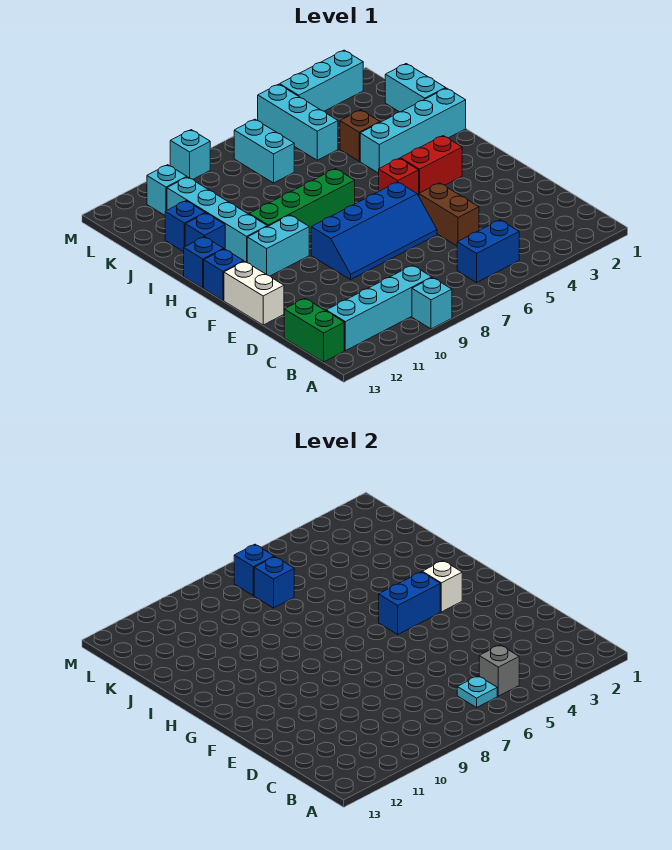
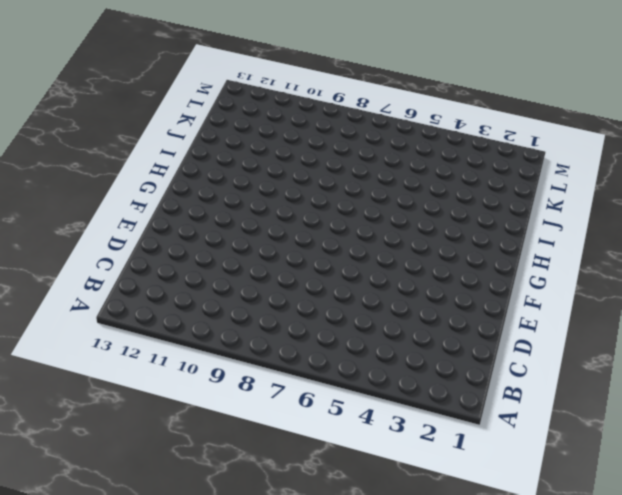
none -> cyan brick A9 level 1
none -> blue brick B5:B6 level 1
none -> cyan brick B9:B12 level 1
none -> green brick B13:C13 level 1

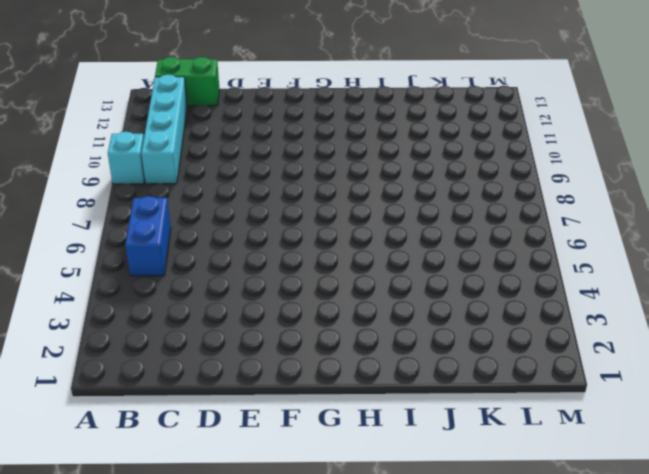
none -> brown brick D5:E5 level 1
none -> blue slope E6:F9 level 1 top F
none -> white brick E13:F13 level 1
none -> red brick G3:G4 level 1

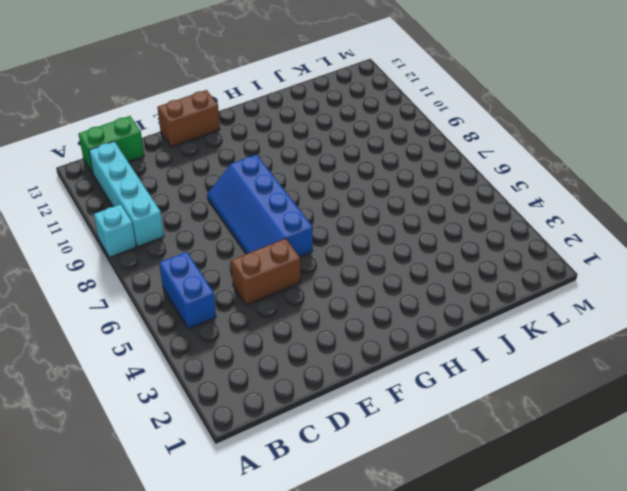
brown brick E13:F13 level 1 -> white brick E13:F13 level 1
none -> red brick G3:G4 level 1
none -> red brick G5 level 1
none -> cyan brick G10:G11 level 1
none -> blue brick G13 level 1

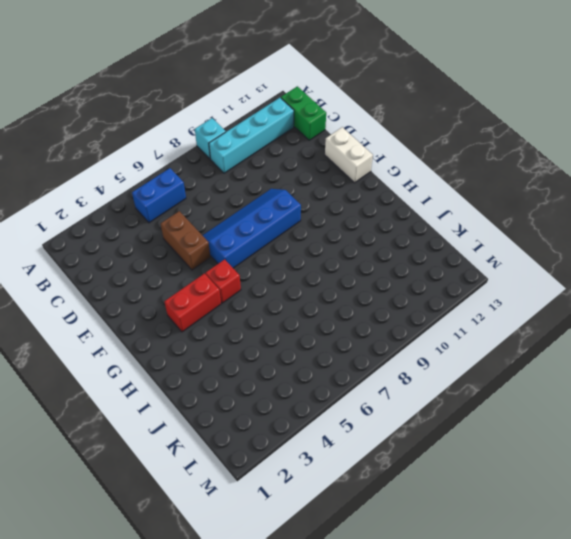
none -> cyan brick G10:G11 level 1
none -> blue brick G13 level 1
none -> green brick H7:H10 level 1
none -> cyan brick H11:K11 level 1

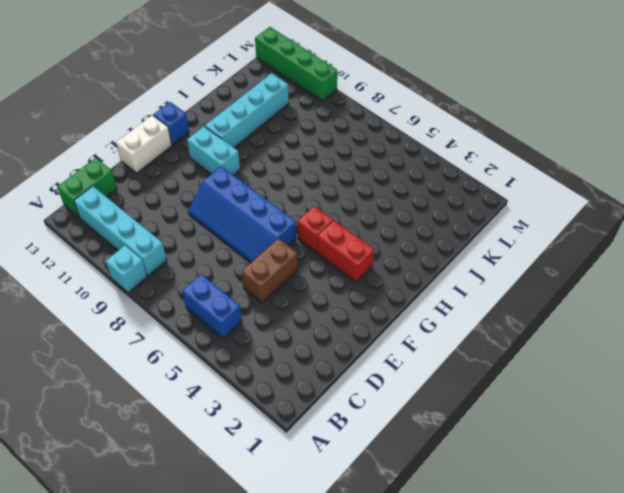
green brick M10:M13 level 1 -> green brick H7:H10 level 1
none -> blue brick H13 level 1
none -> cyan brick I1:I4 level 1
none -> blue brick I12 level 1
none -> cyan brick J1:K1 level 1

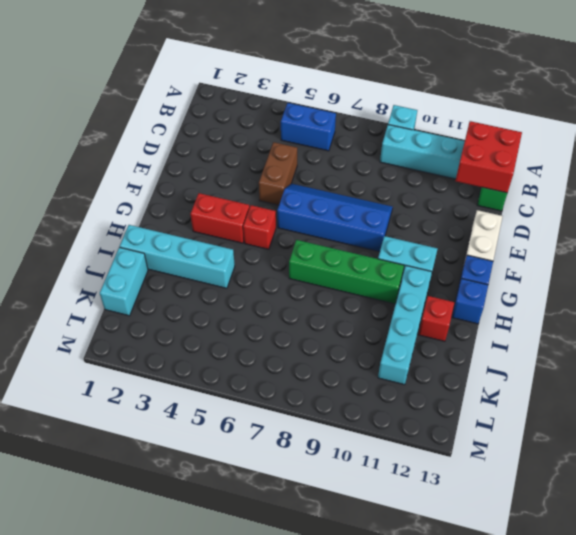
red brick B12:C13 level 2 -> none
red brick I12 level 1 -> blue brick I12 level 1
none -> brown brick J4 level 1
none -> blue brick J12 level 1
none -> cyan brick K5:M5 level 1
none -> cyan brick K7:L7 level 1

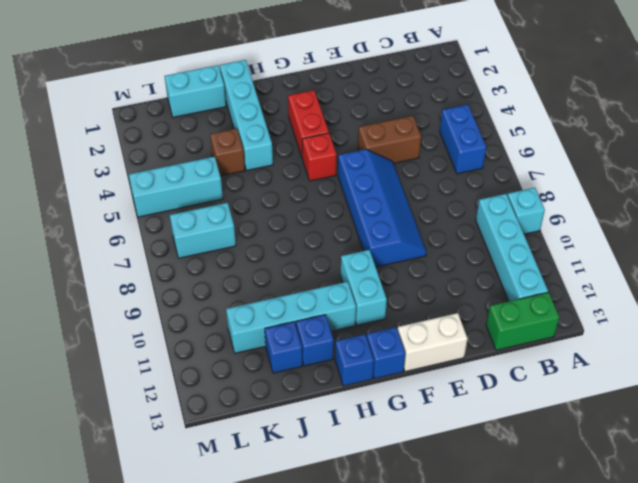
none -> green brick H7:H10 level 1
none -> cyan brick L11 level 1
none -> cyan brick M2:M4 level 1
none -> cyan brick M9 level 1

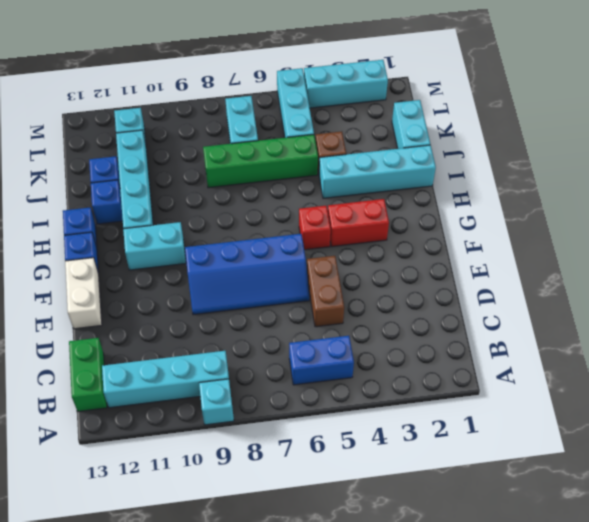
green brick J5:J8 level 1 -> green brick H7:H10 level 1
none -> cyan brick M9 level 1
none -> grey brick B5 level 2
none -> cyan plate B6 level 2
none -> white brick G3 level 2

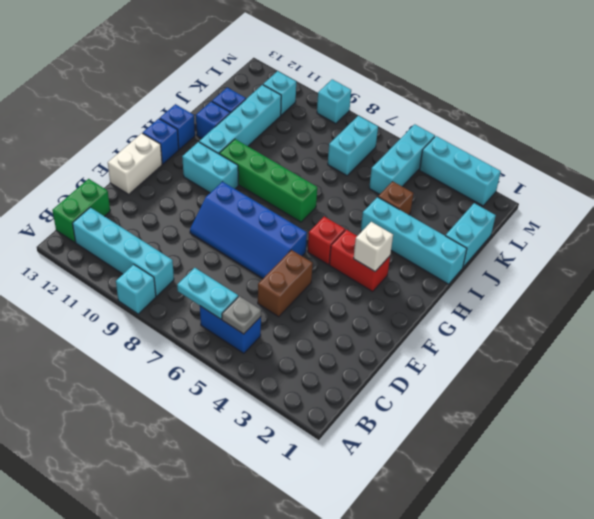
grey plate B5 level 2 -> grey brick B5 level 2
cyan plate B6:B7 level 2 -> cyan plate B6 level 2
none -> blue brick G4:G5 level 2
none -> blue brick K7 level 2
none -> blue brick L7 level 2

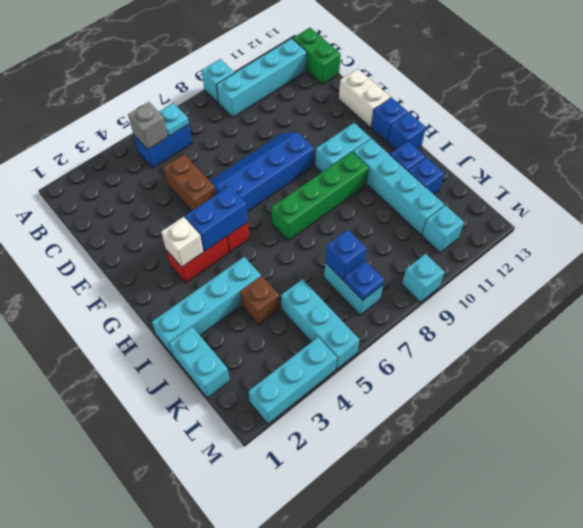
blue plate L7 level 2 -> blue brick L7 level 2

